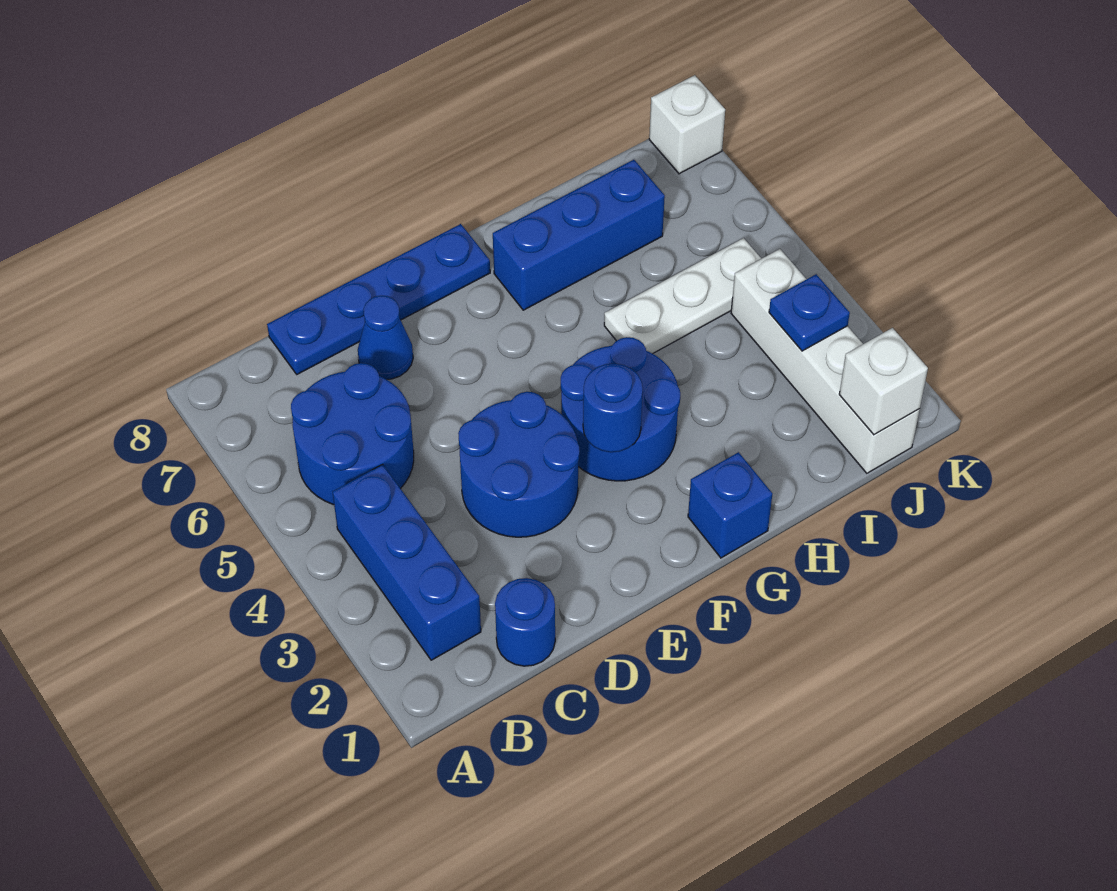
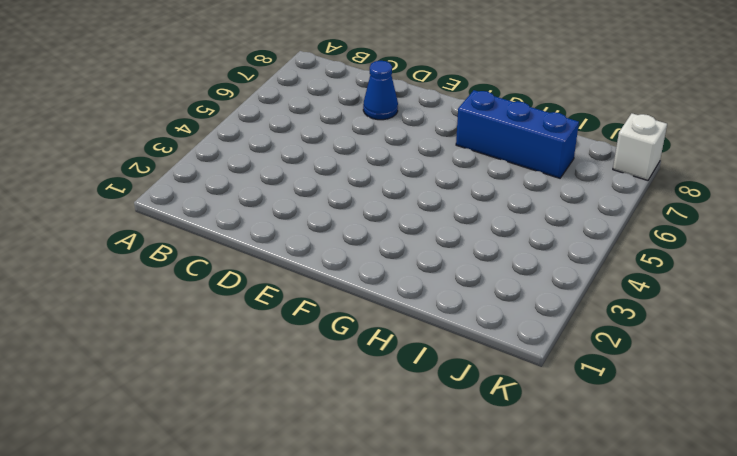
none -> blue brick B2:B4 level 1
none -> blue round brick B5:C6 level 1
none -> blue round brick C1 level 1

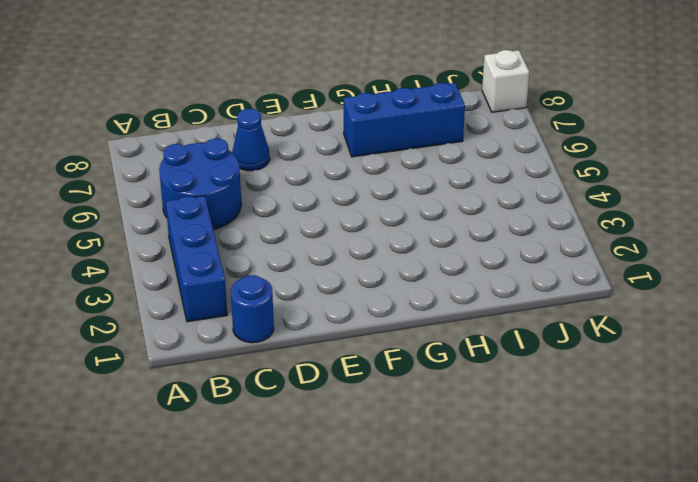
none -> blue plate C8:F8 level 1
none -> blue round brick D3:E4 level 1
none -> blue round brick F3:G4 level 1

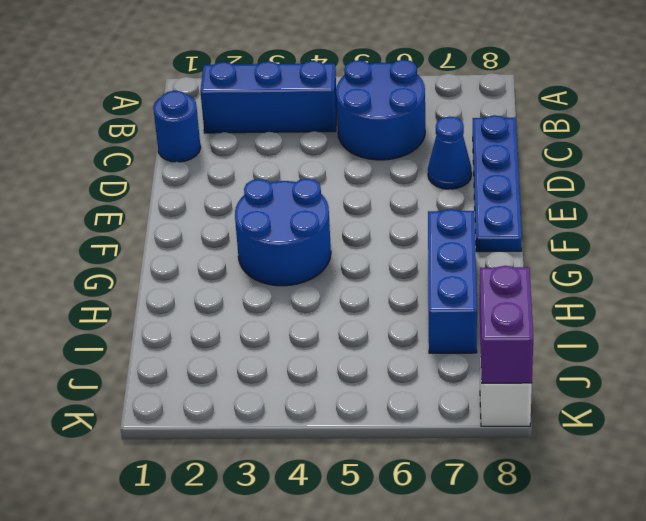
purple brick J8:K8 level 2 -> none
none -> blue round brick D3:E4 level 1
none -> blue brick G1 level 1
none -> white plate H5:J5 level 1

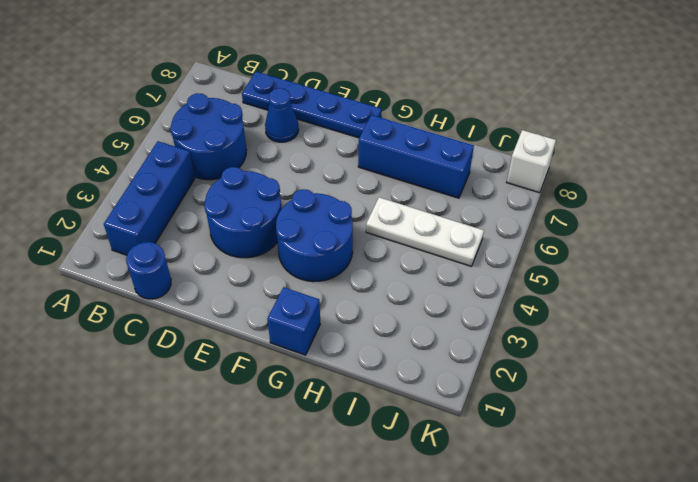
none -> white brick J1:J4 level 1
none -> blue round brick F3 level 2
none -> white brick J1 level 2

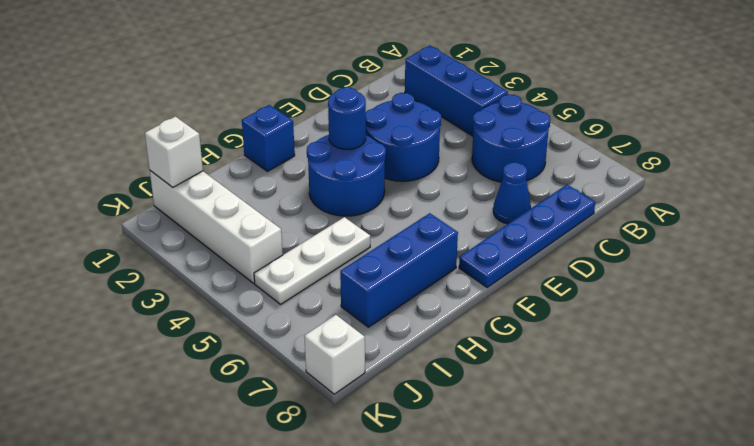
none -> blue round brick C1 level 1
none -> blue plate J3 level 2

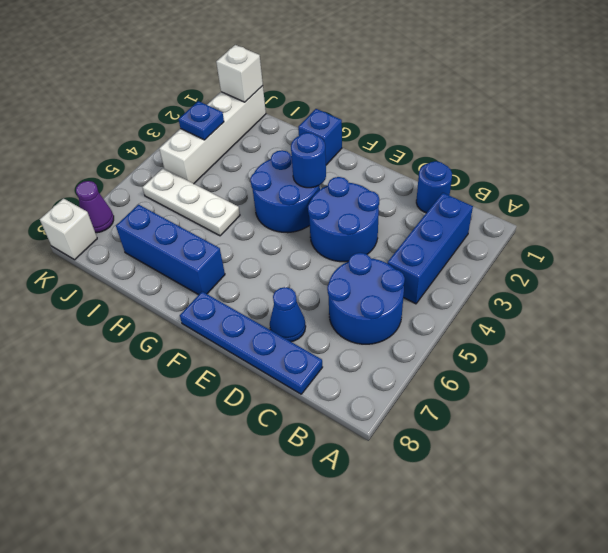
purple cone K7 level 1 -> none

